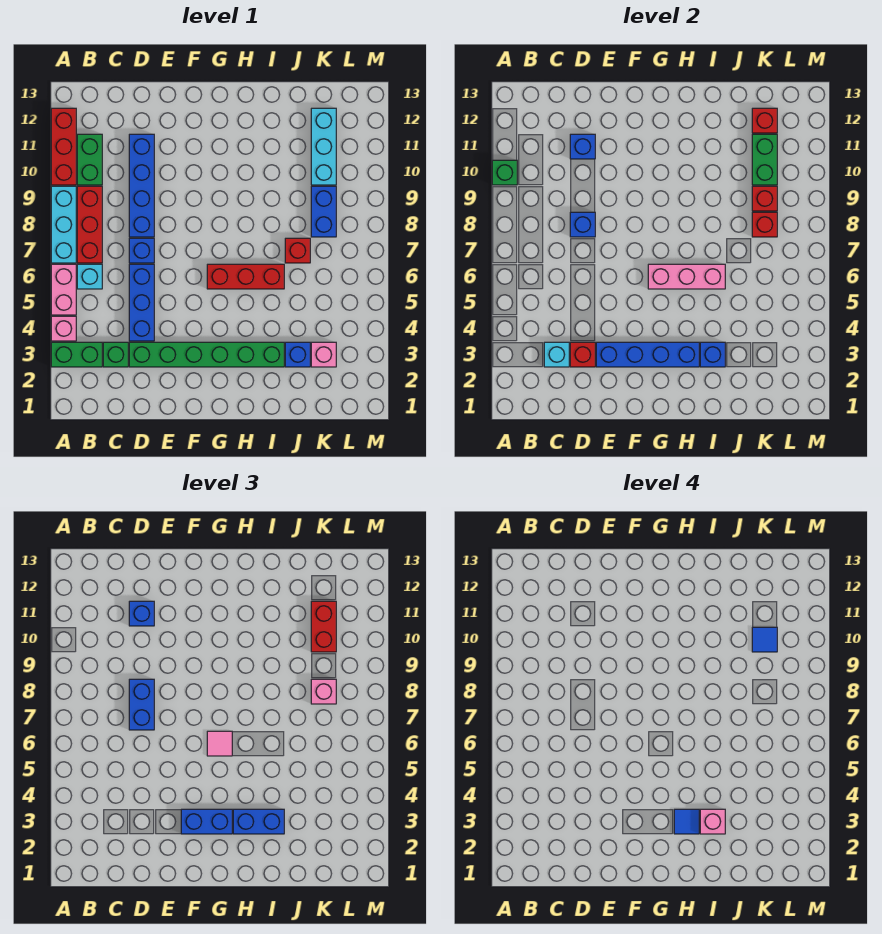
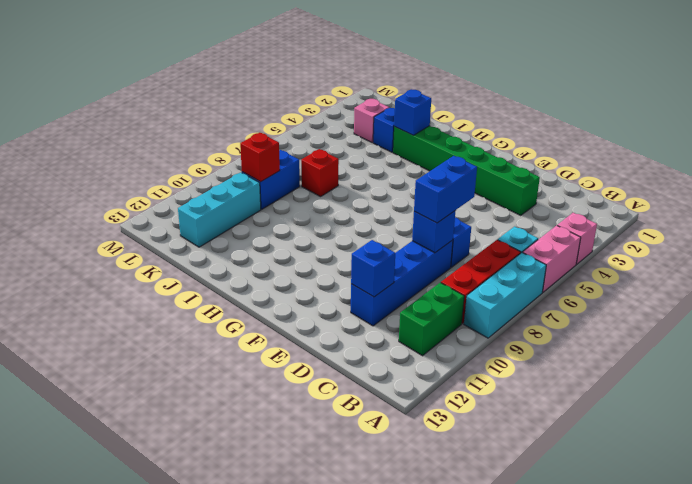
none -> green brick A3:B3 level 1
none -> red brick A10:A12 level 1
none -> green brick C3 level 1
none -> blue brick D4:D6 level 1

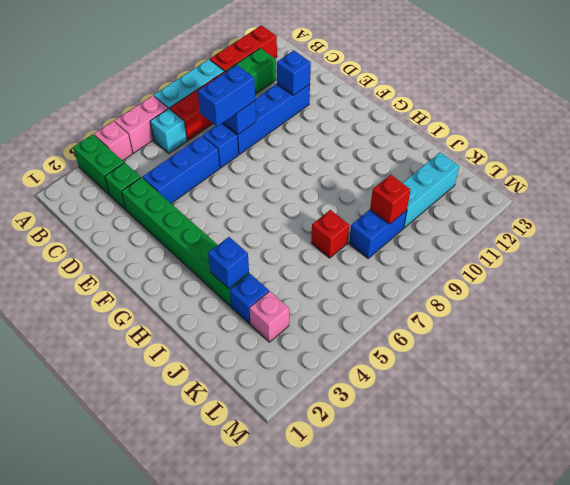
none -> red brick G6:I6 level 1
none -> green brick A10 level 2
none -> cyan brick C3 level 2
none -> red brick D3 level 2

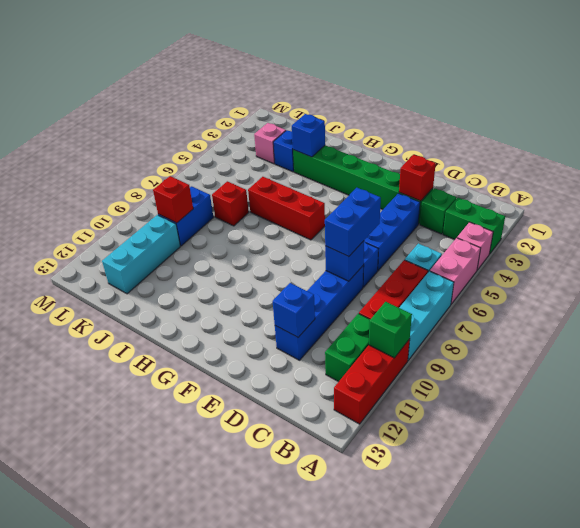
none -> cyan brick C3 level 2
none -> blue brick E3:H3 level 2
none -> pink brick G6:I6 level 2
none -> red brick K8 level 2

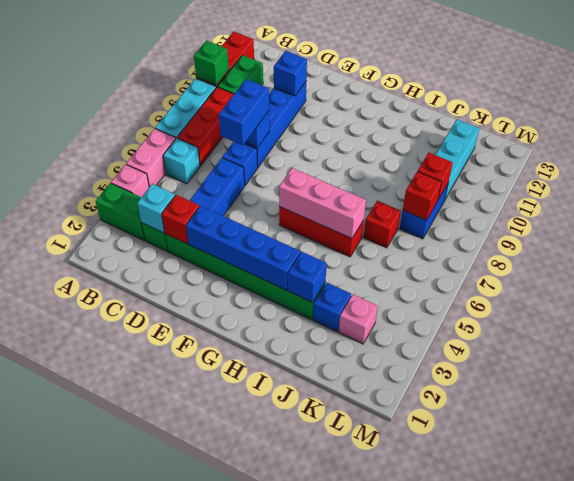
none -> green brick K10:K11 level 2
none -> red brick K12 level 2
none -> blue brick D11 level 3
none -> blue brick F3:G3 level 3

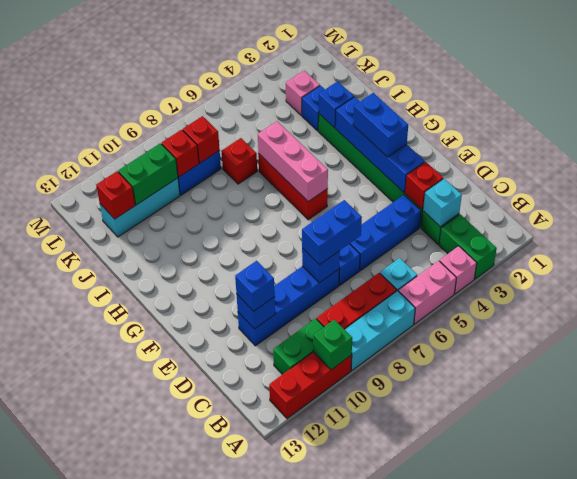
none -> pink tile G6 level 3
none -> blue brick H3:I3 level 3
none -> pink brick K8 level 3
none -> red brick K10:K11 level 3

